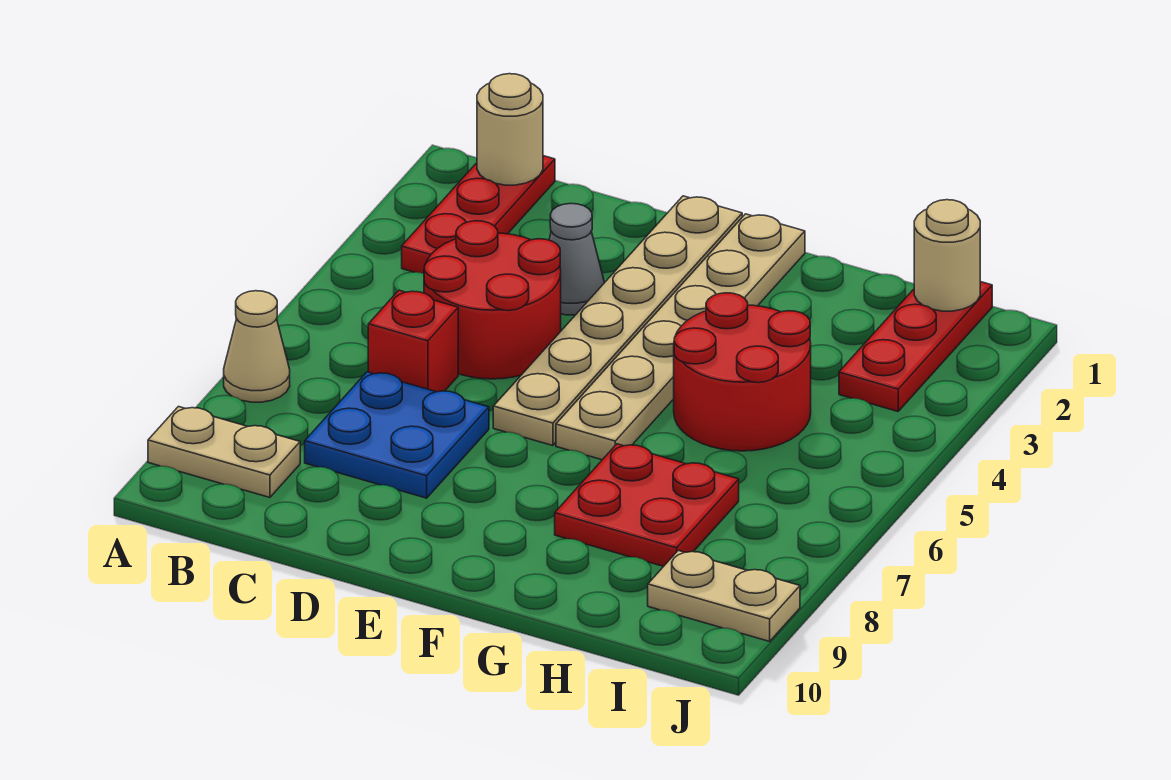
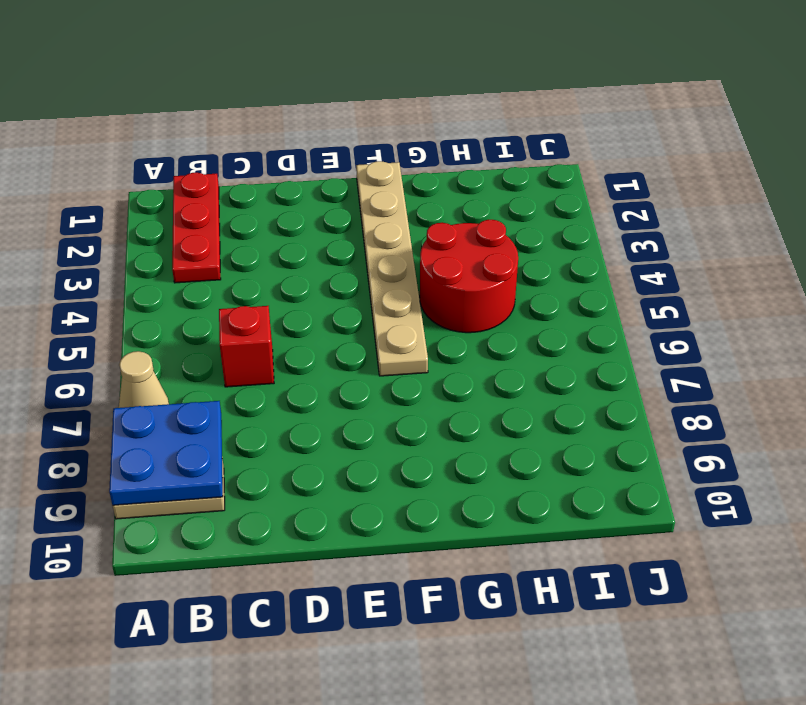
blue plate A8:B9 level 2 -> blue plate C7:D8 level 1
none -> red round brick C4:D5 level 1
none -> grey cone D3 level 1
none -> tan plate E1:E6 level 1

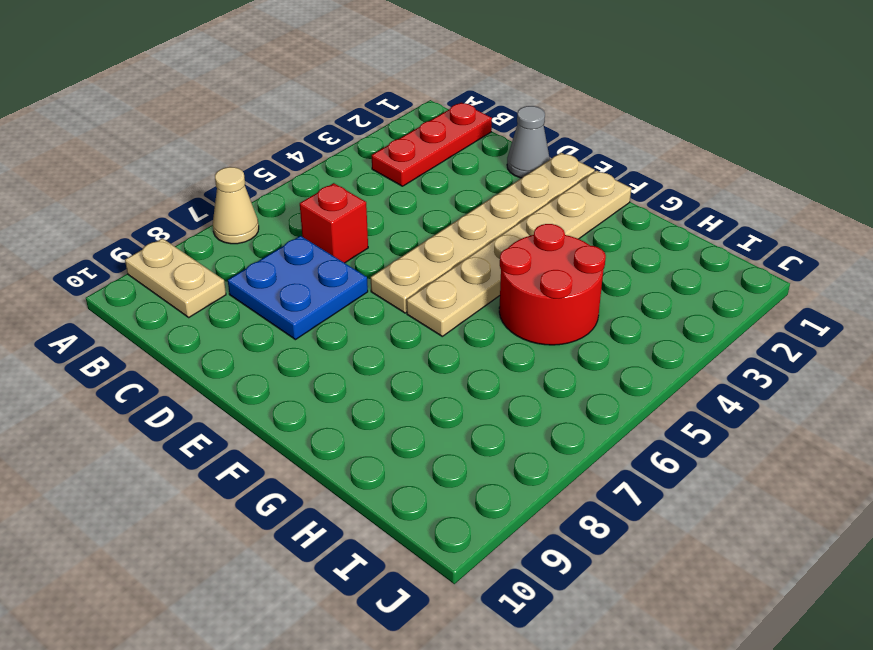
grey cone D1 level 1 -> grey cone D3 level 1
none -> red round brick C4:D5 level 1
none -> red plate G7:H8 level 1
none -> red plate I1:I3 level 1

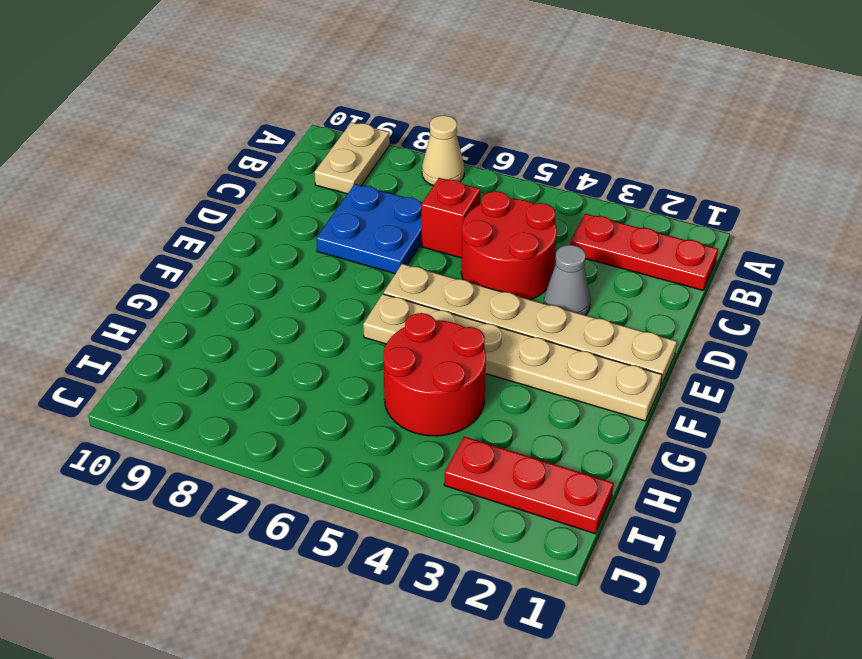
none -> red plate G7:H8 level 1
none -> tan plate I9:J9 level 1
none -> tan round brick B1 level 2

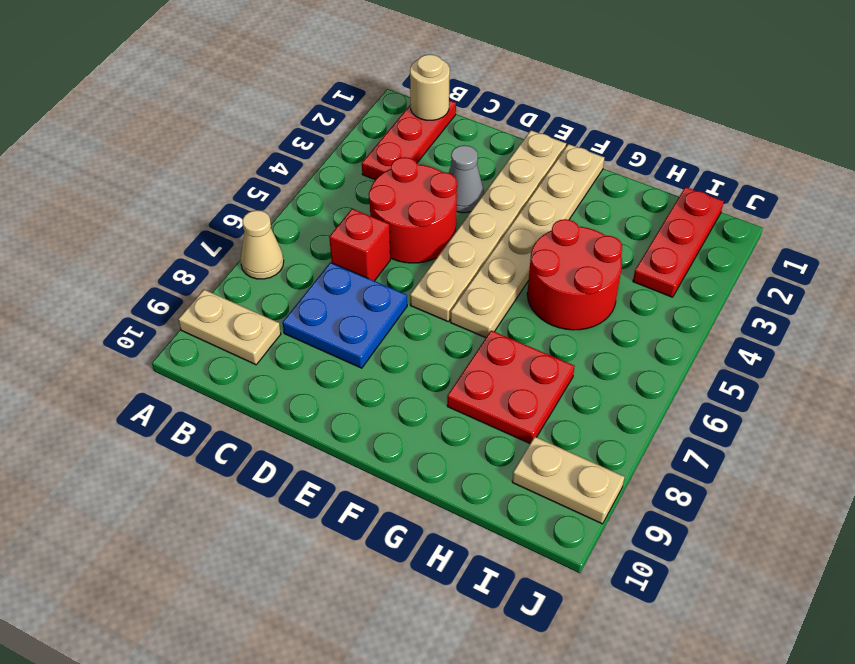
none -> tan round brick I1 level 2

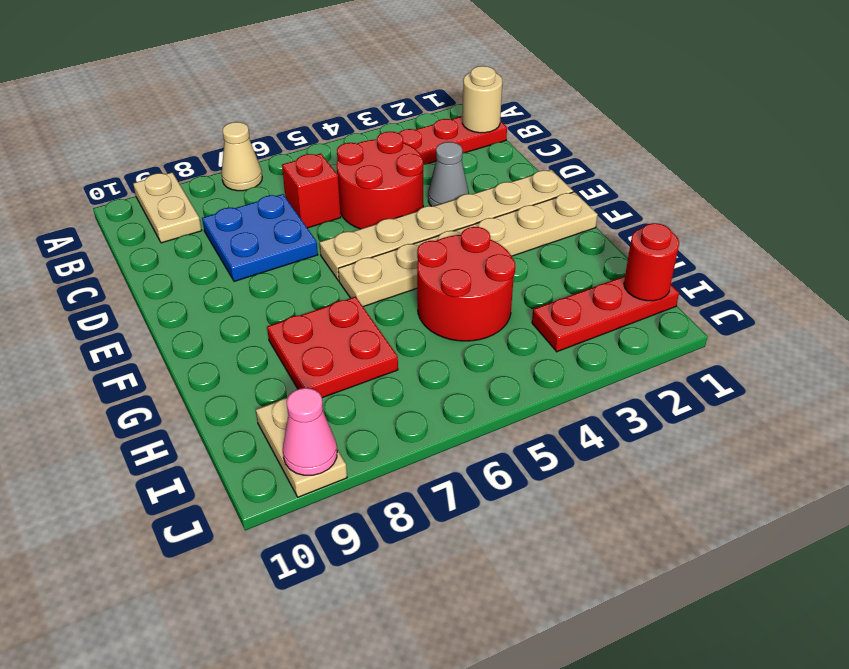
red round brick I1 level 2 -> tan round brick I1 level 2
pink cone J9 level 2 -> none

